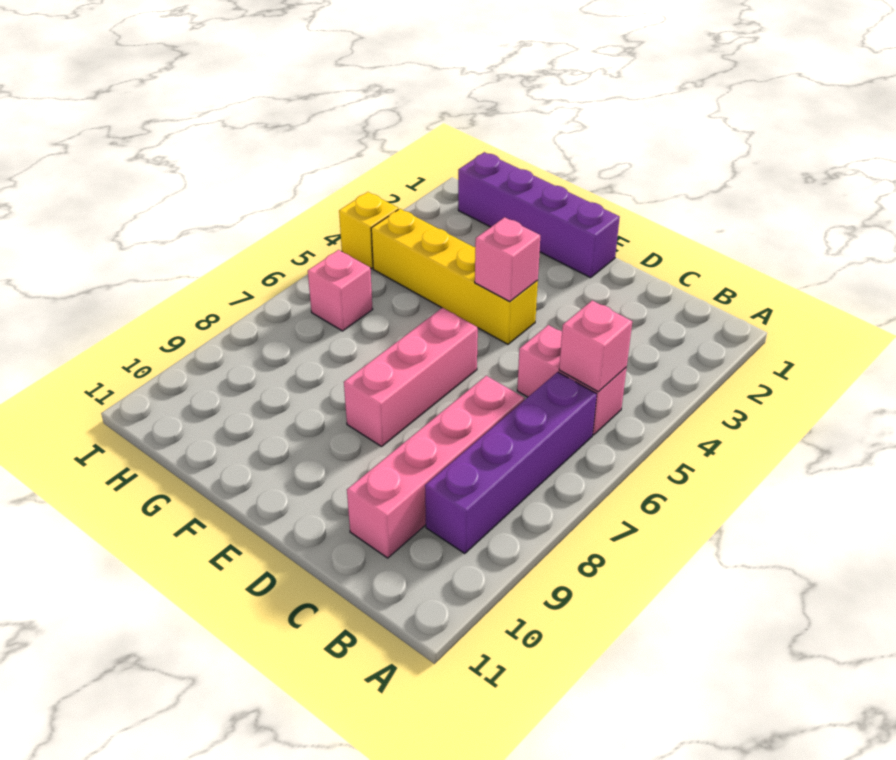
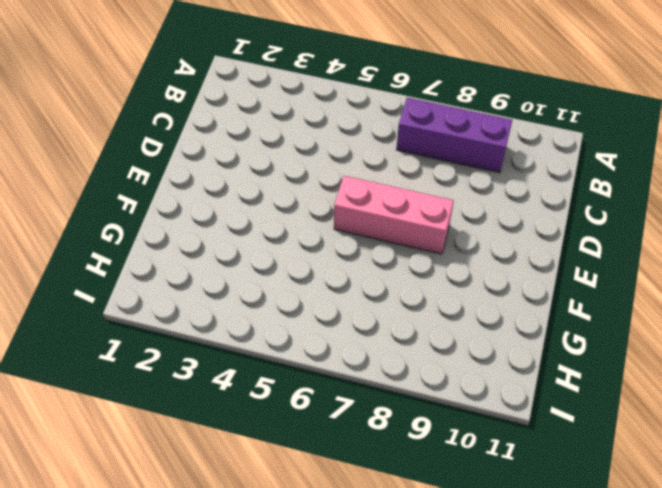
purple brick B7:B9 level 1 -> purple brick B6:B9 level 1
none -> pink brick B5:C5 level 1
none -> pink brick C7:C10 level 1

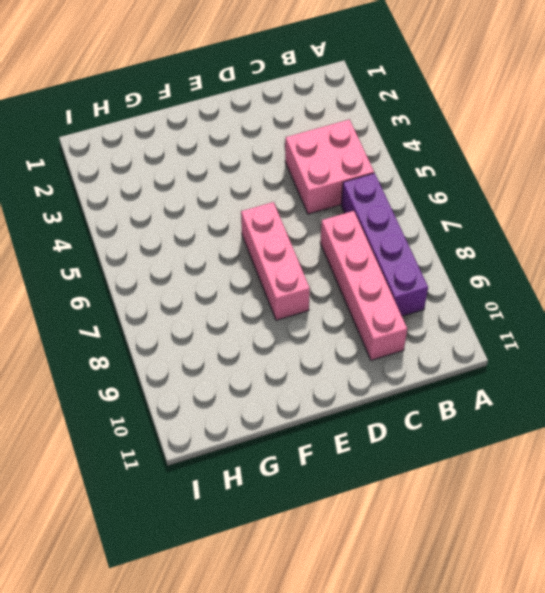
pink brick B4:C5 level 1 -> pink brick B5:C5 level 1
none -> purple brick E1:H1 level 1
none -> yellow brick E4:H4 level 1

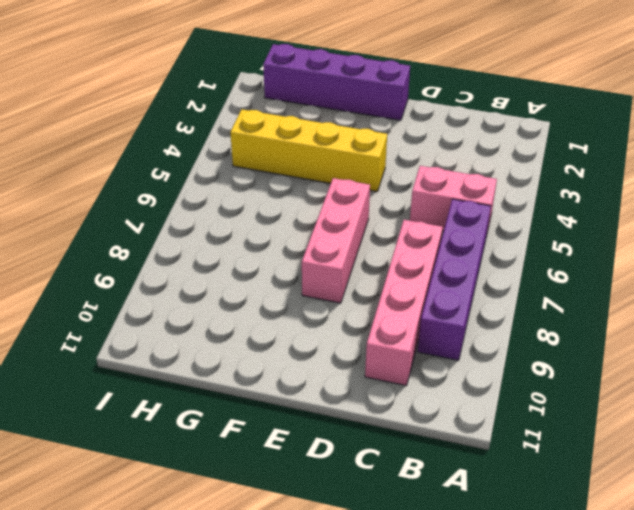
none -> pink brick H6 level 1
none -> yellow brick I4 level 1

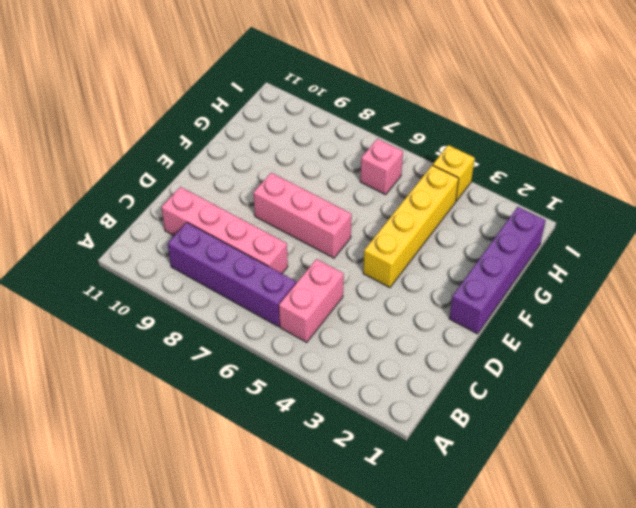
none -> pink brick B5 level 2
none -> pink brick E4 level 2

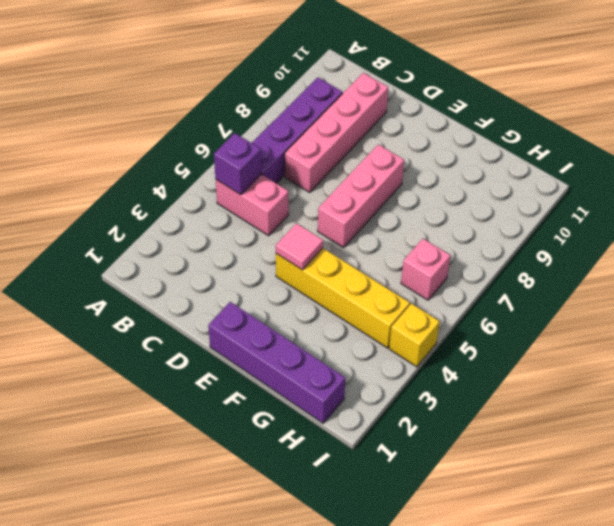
purple brick B5 level 2 -> pink brick B5 level 2
pink tile E4 level 2 -> pink brick E4 level 2

